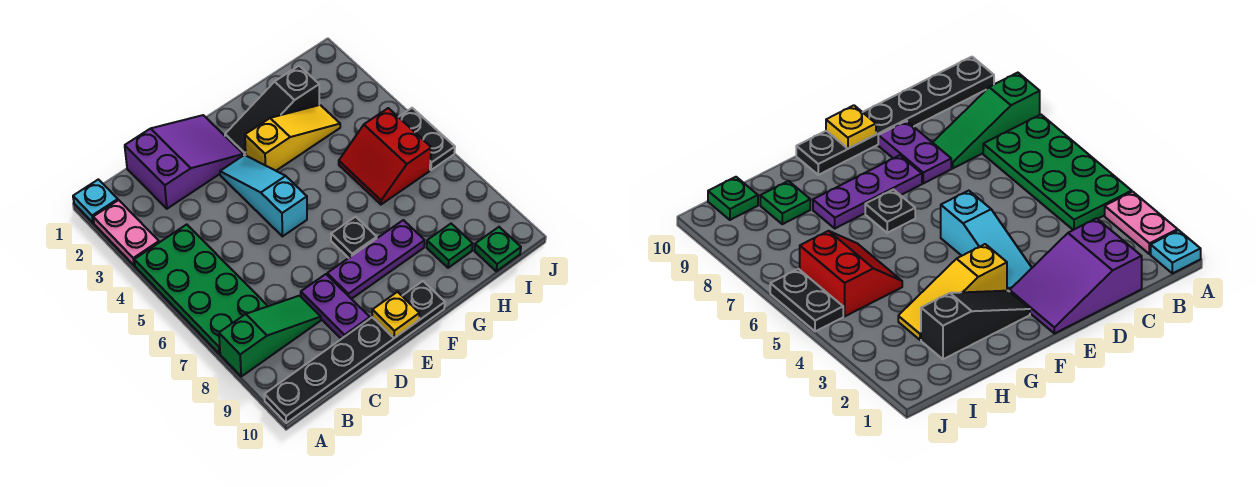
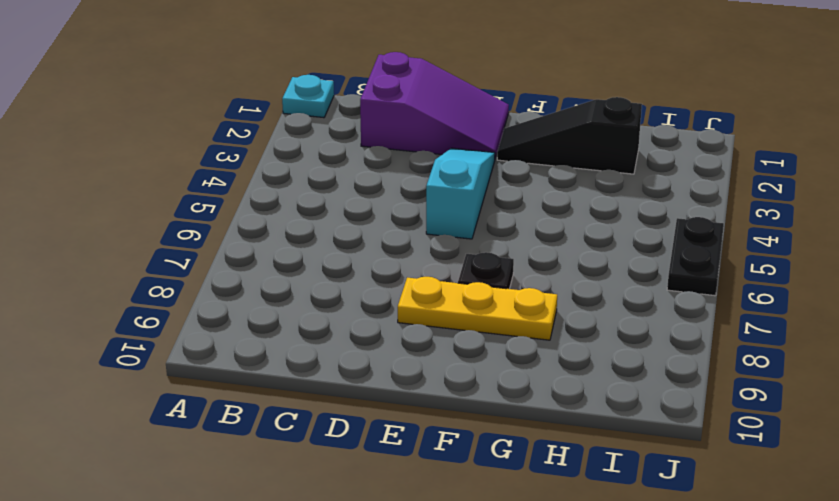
yellow plate E8:G8 level 1 -> purple plate E8:G8 level 1
none -> pink plate A2:A3 level 1
none -> green plate A4:B7 level 1
none -> green slope A8:C8 level 1 top A

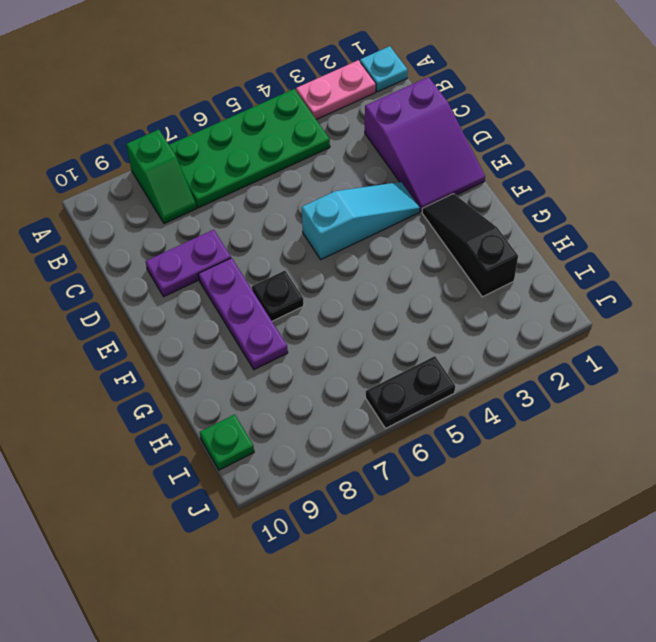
green slope A8:B8 level 1 top A -> green slope A8:C8 level 1 top A
none -> black plate A10:F10 level 1
none -> yellow slope F3:H3 level 1 top F
none -> red slope H5:I6 level 1 top I

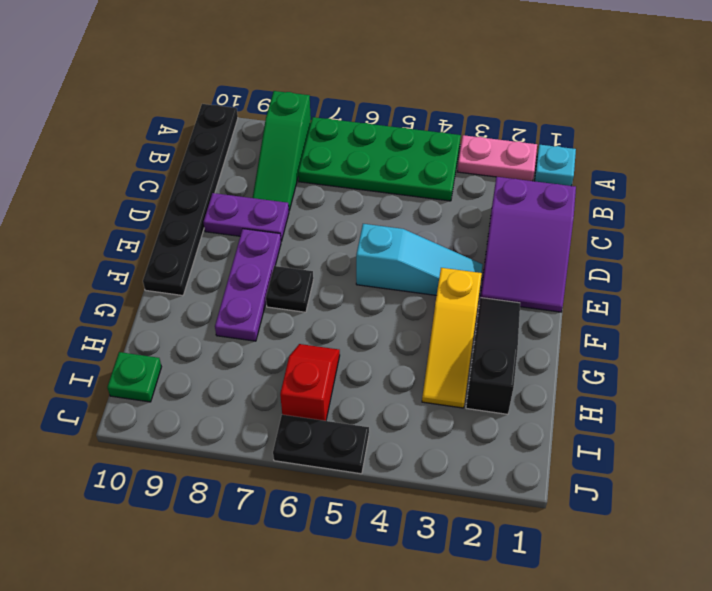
red slope H6:I6 level 1 top I -> red slope H5:I6 level 1 top I
none -> green plate H9 level 1
none -> yellow plate E10 level 2

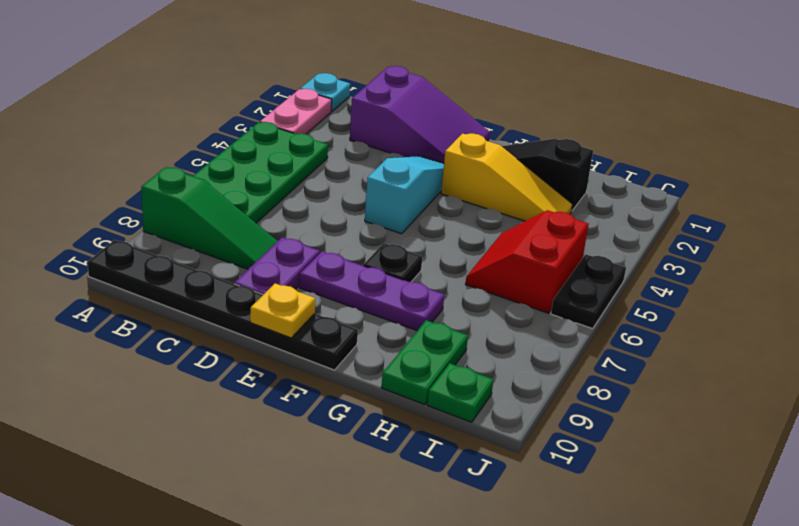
green plate H9:H10 level 1 -> green plate H9 level 1

